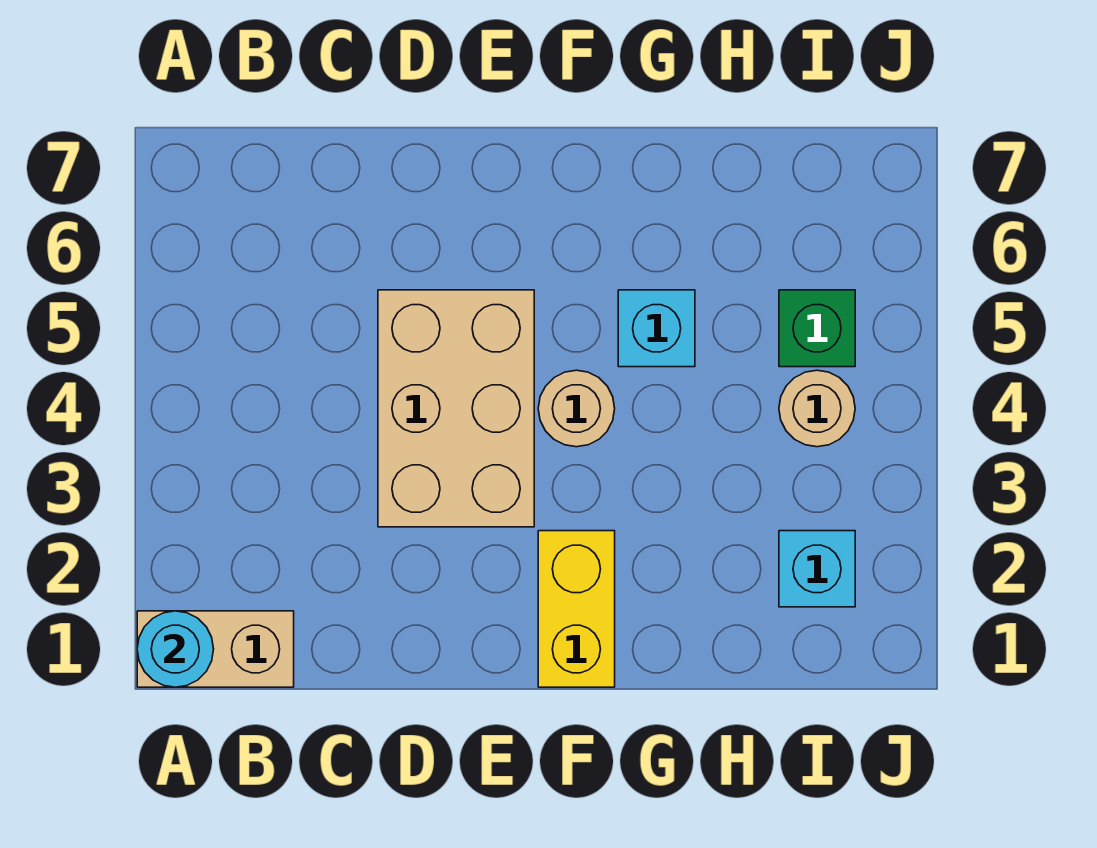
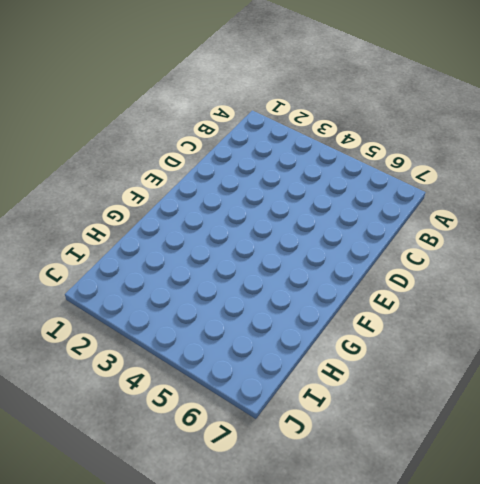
none -> tan brick A1:B1 level 1
none -> tan brick D3:E5 level 1

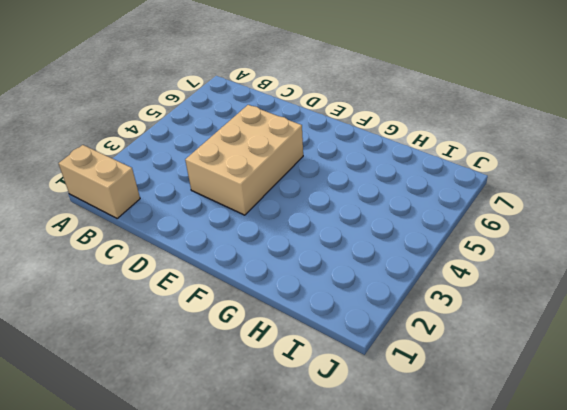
none -> yellow brick F1:F2 level 1
none -> tan round brick F4 level 1

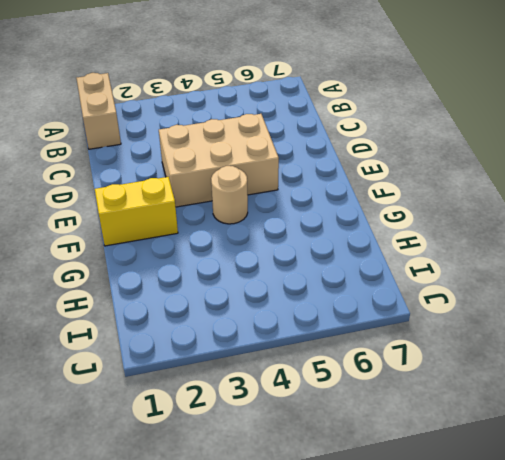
none -> cyan brick G5 level 1
none -> cyan brick I2 level 1

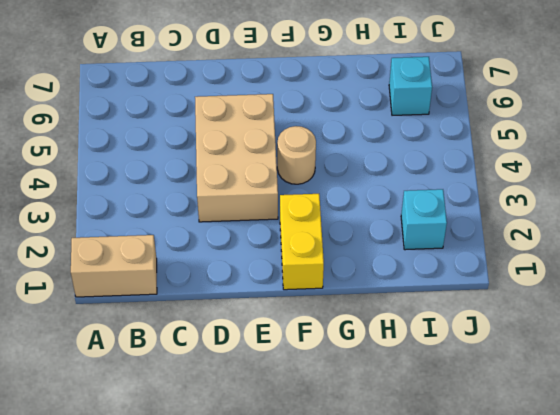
cyan brick I6 level 1 -> cyan brick G5 level 1
none -> tan round brick I4 level 1
none -> green brick I5 level 1

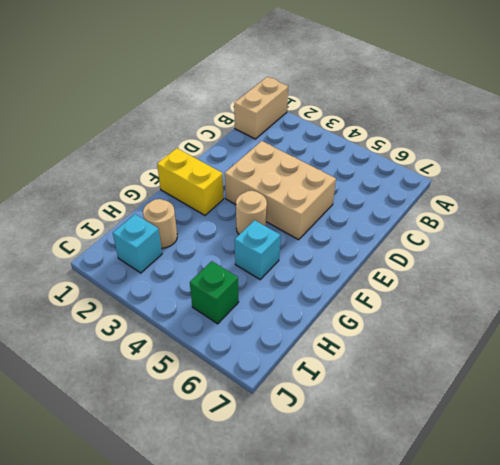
tan round brick H2 level 1 -> tan round brick I4 level 1
none -> cyan round brick A1 level 2

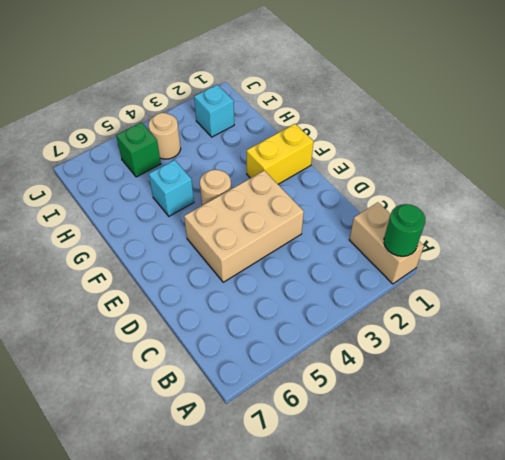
green round brick A1 level 2 -> cyan round brick A1 level 2

